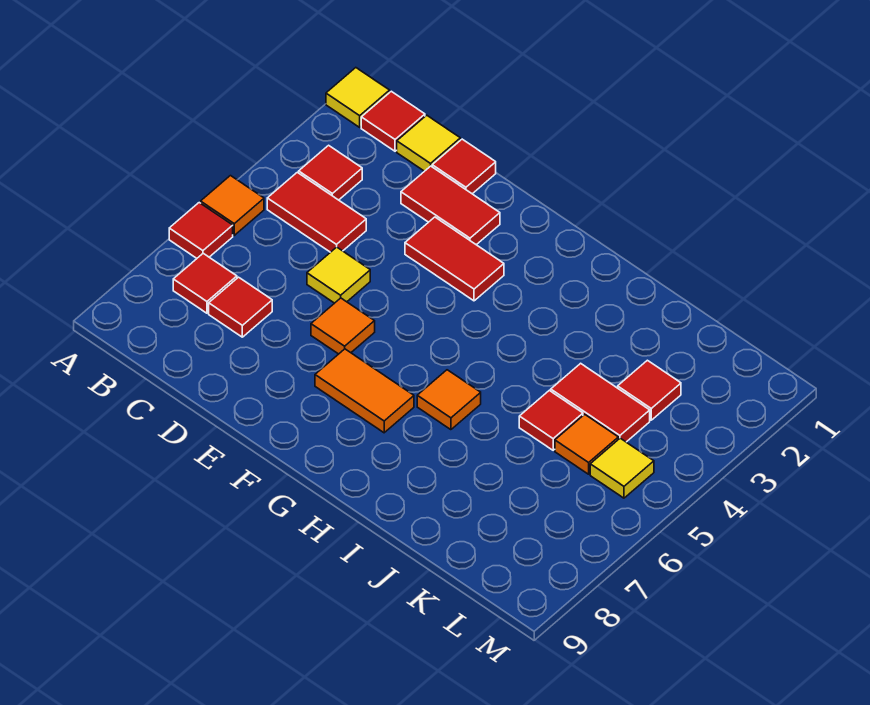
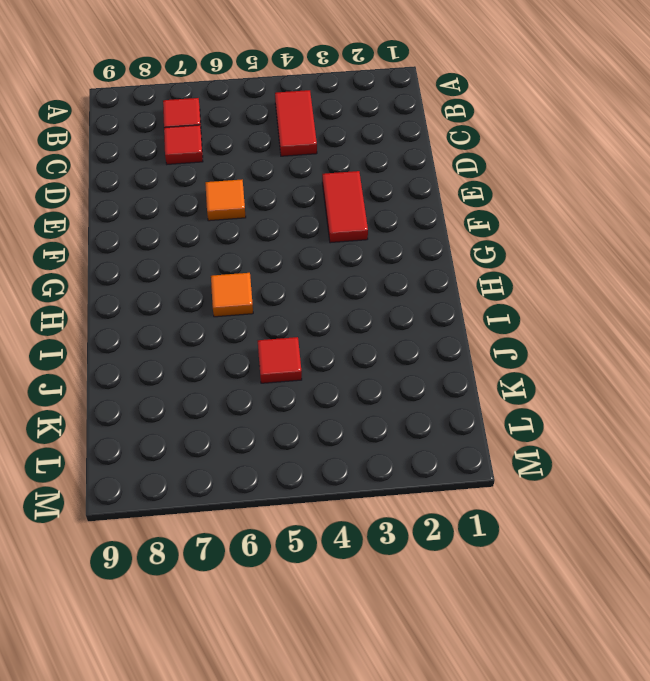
none -> yellow tile A1 level 1
none -> orange tile A5 level 1
none -> red tile A6 level 1

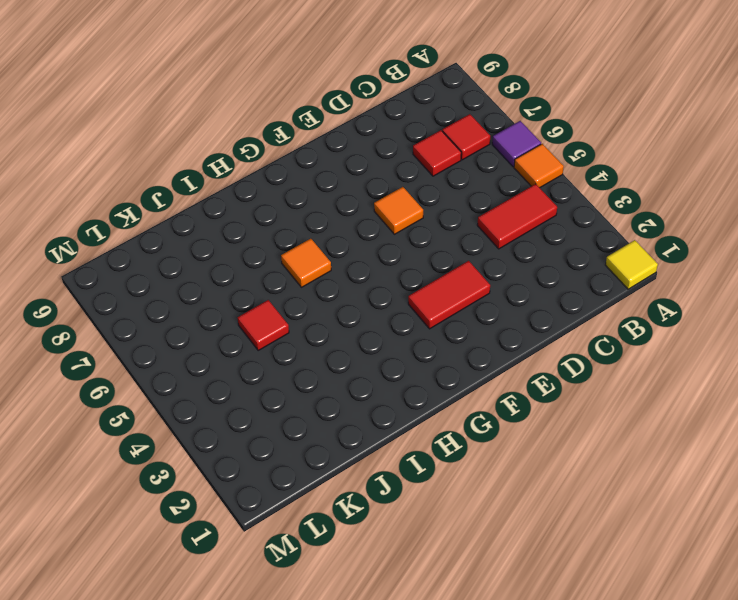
purple tile A6 level 1 -> red tile A6 level 1
none -> red tile B1 level 1
none -> red tile B3 level 1
none -> yellow tile C1 level 1

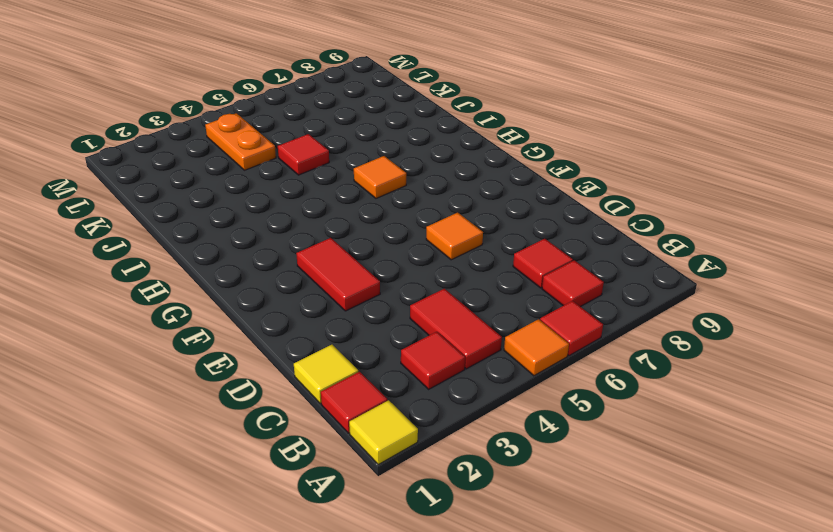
orange plate K4:L4 level 1 -> red tile J4:K4 level 1
none -> red tile D1 level 1
none -> red tile D2:E2 level 1
none -> yellow tile D5 level 1

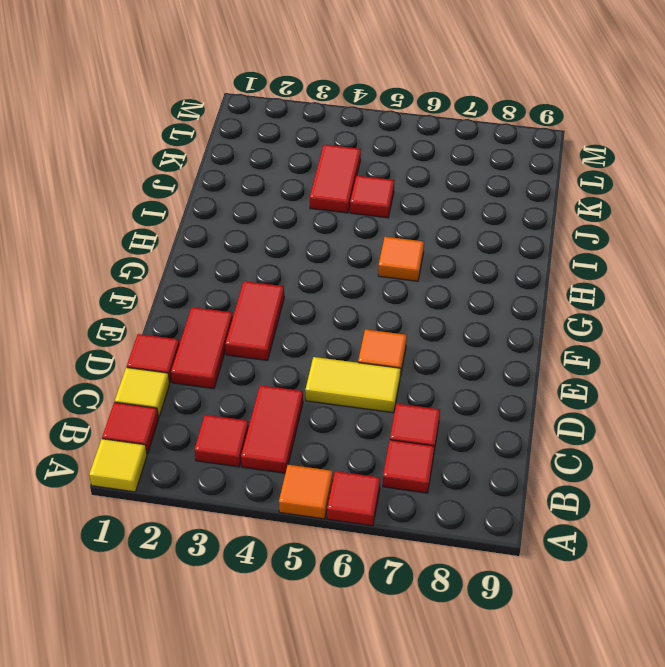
yellow tile D5:D6 level 1 -> yellow tile D5 level 1
none -> orange tile F7:G7 level 1
none -> red tile K3 level 1
none -> orange tile K5 level 1

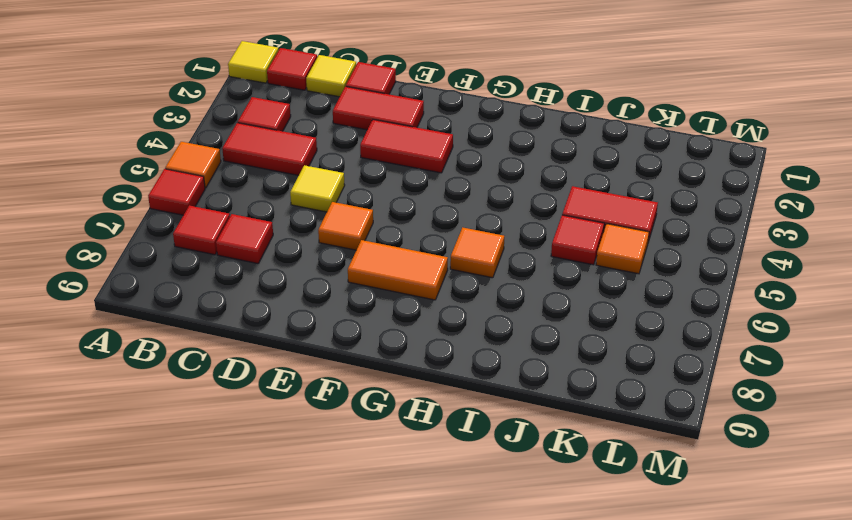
none -> red tile K3 level 1
none -> yellow tile L5 level 1

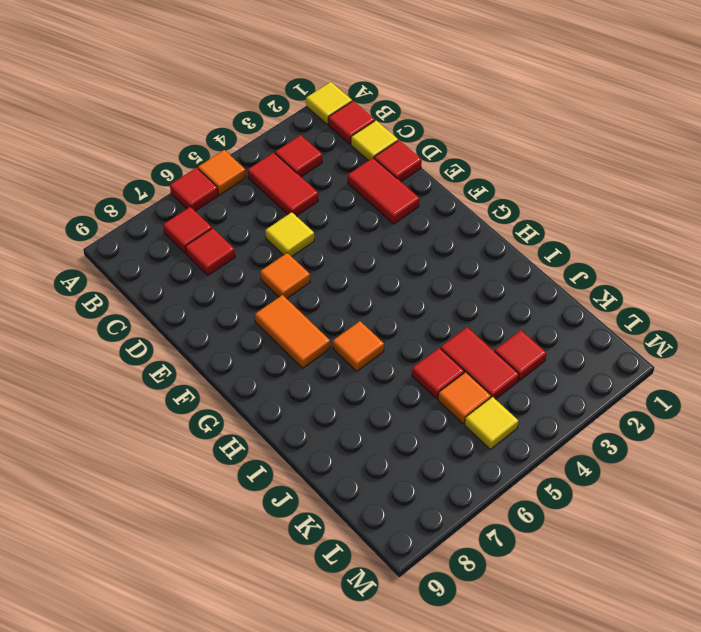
none -> red tile E3:F3 level 1

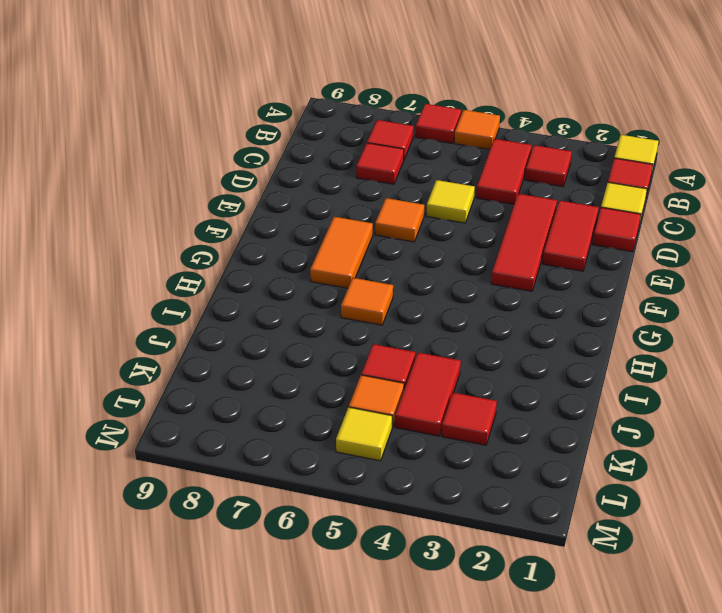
red tile D3:F3 level 1 -> red tile E3:F3 level 1

